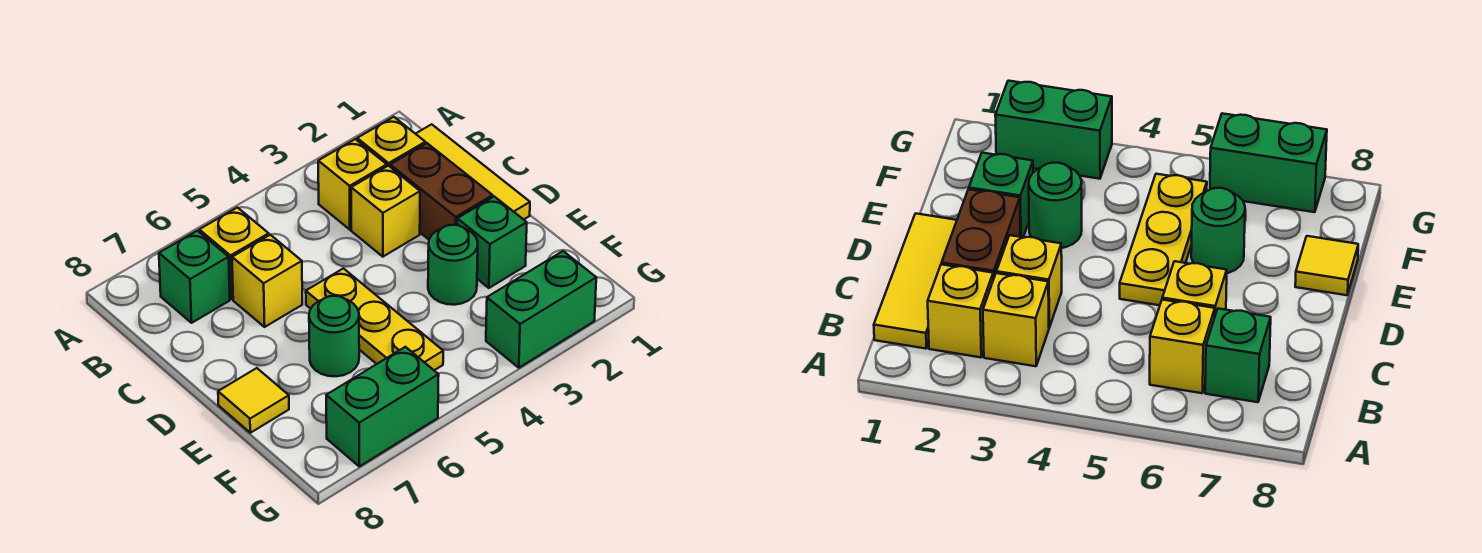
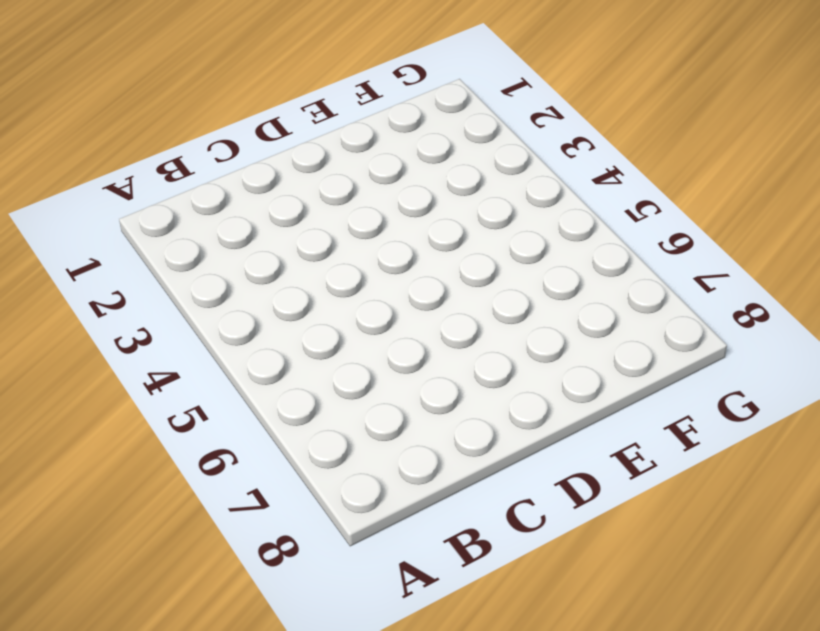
none -> yellow tile B1:D1 level 1
none -> yellow brick B2 level 1
none -> yellow brick B3 level 1

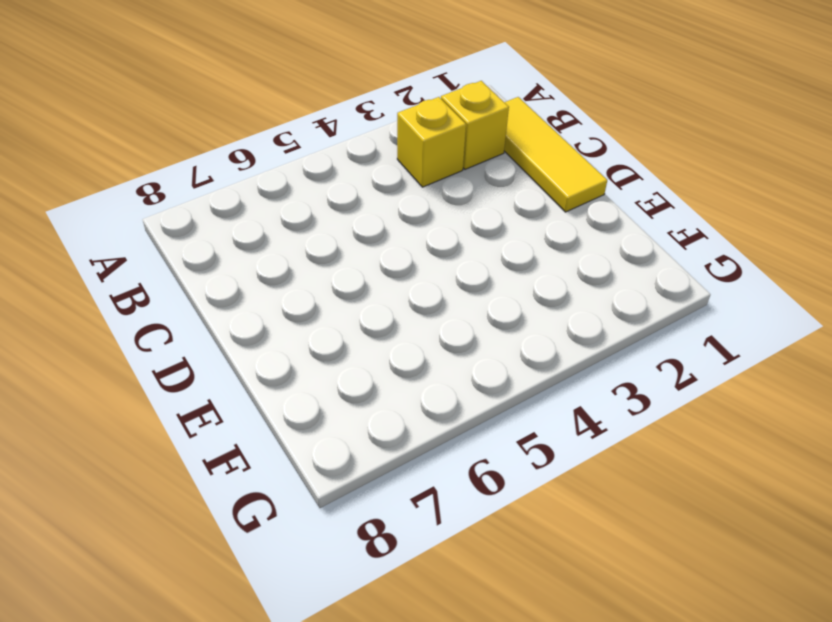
none -> yellow brick B6 level 1
none -> green brick B7 level 1
none -> brown brick C2:D2 level 1

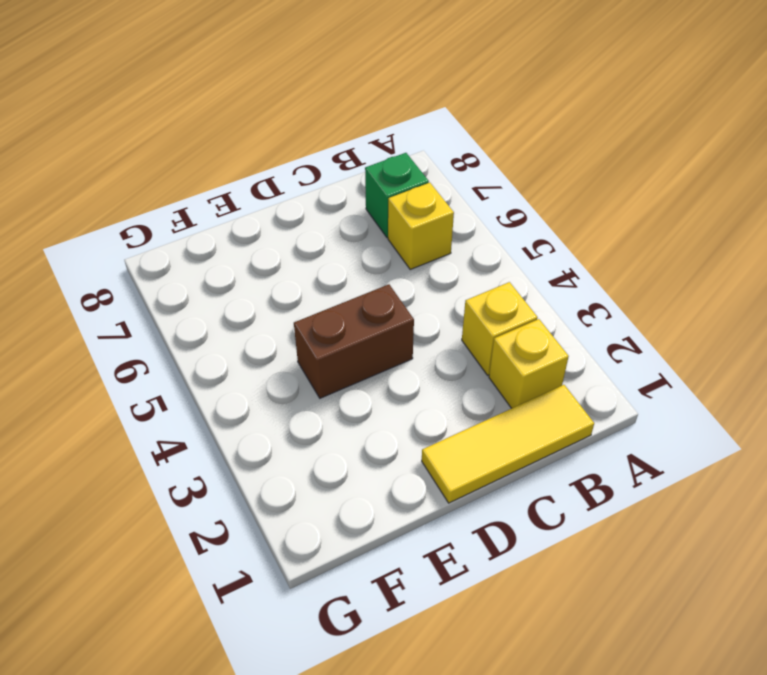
brown brick D4:E4 level 1 -> brown brick C2:D2 level 1
none -> yellow brick C3 level 1
none -> yellow brick C6 level 1
none -> yellow plate D5:F5 level 1

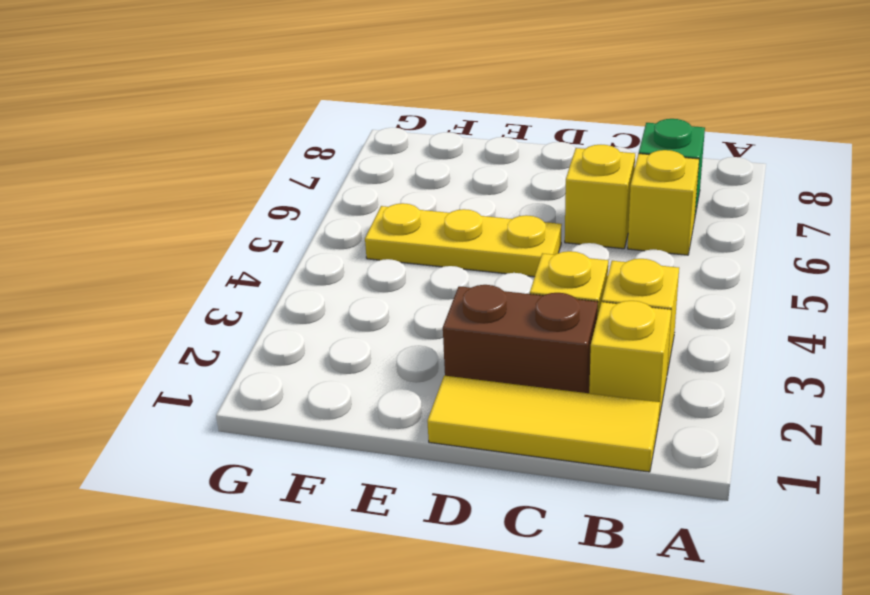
none -> green brick E2 level 1
none -> green round brick E3 level 1
none -> green round brick E6 level 1

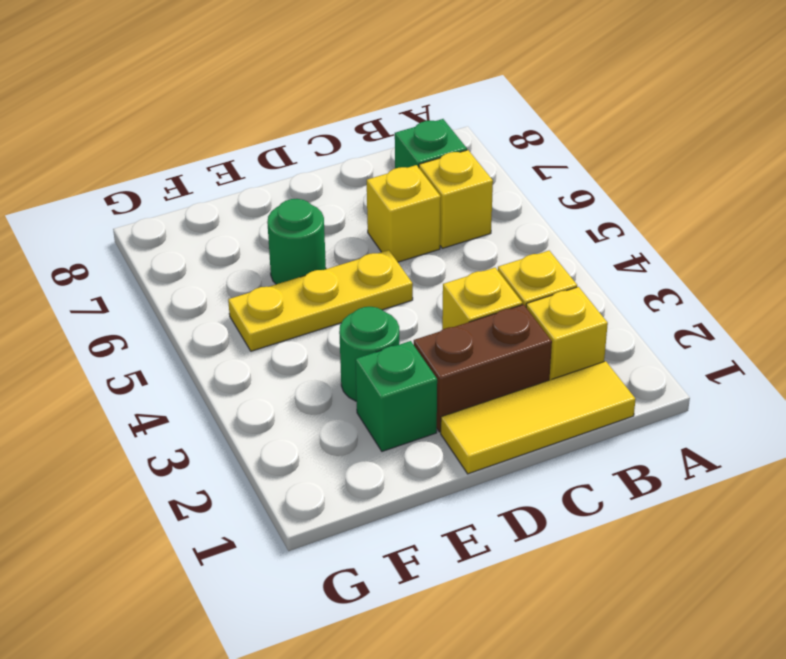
none -> yellow tile E8 level 1
none -> green brick G2:G3 level 1
none -> green brick G6:G7 level 1

